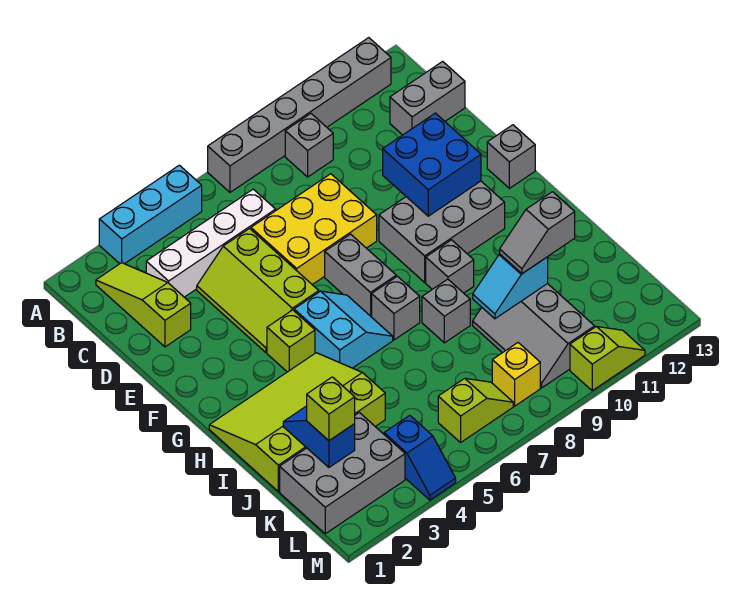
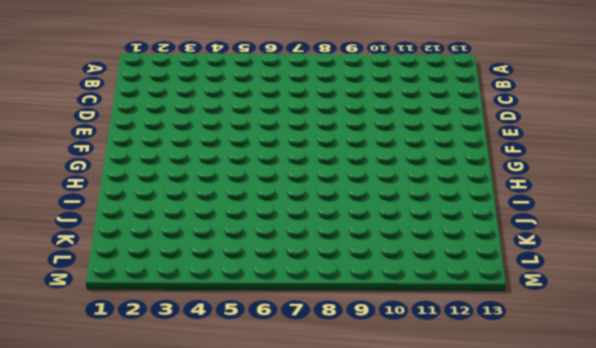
none -> cyan brick A3:A5 level 1
none -> grey brick A7:A12 level 1
none -> lime slope B2:D2 level 1 top D

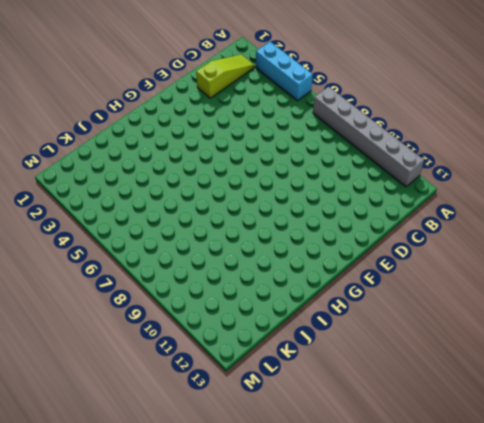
none -> grey brick B9 level 1
none -> white brick C3:C6 level 1
none -> grey brick C12:C13 level 1

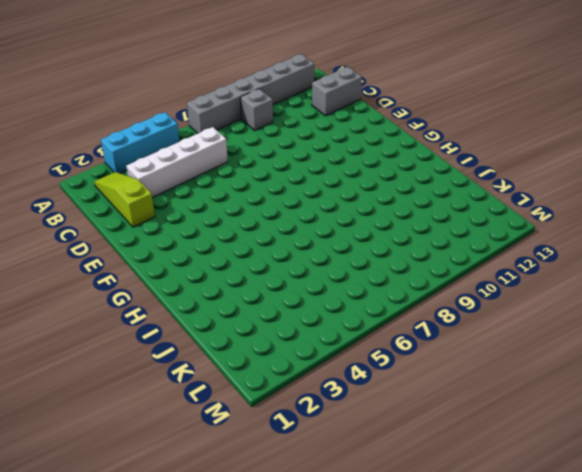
none -> lime slope D4:F5 level 1 top 5
none -> yellow brick D6:E8 level 1
none -> grey brick F7:G7 level 1

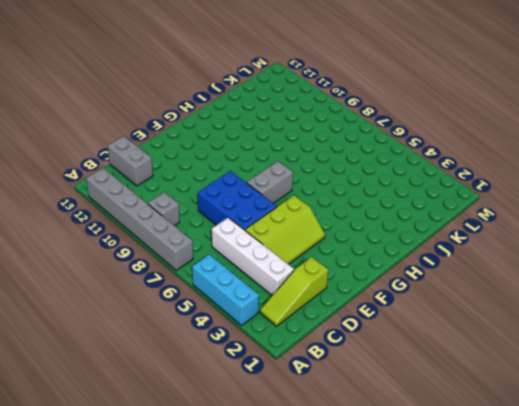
blue brick D6:E8 level 1 -> yellow brick D6:E8 level 1
none -> grey brick F9:G11 level 1
none -> grey brick F13 level 1
none -> lime brick G4 level 1

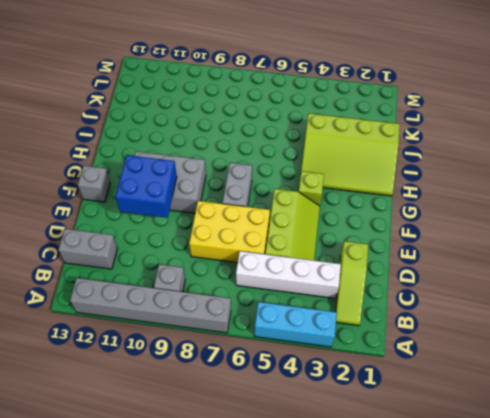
none -> cyan slope G5:H6 level 1 top 5
none -> grey brick H7 level 1
none -> grey brick H9 level 1

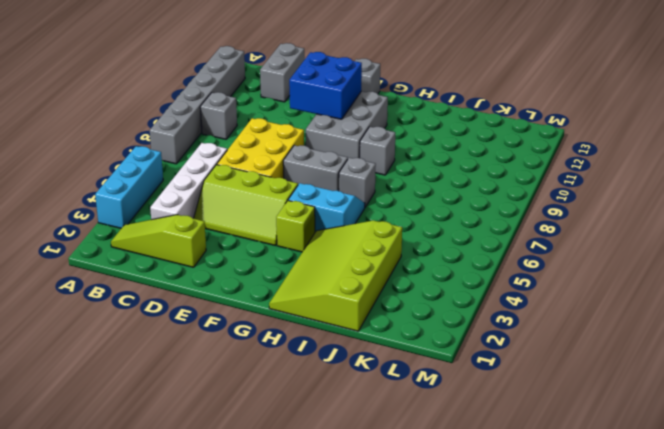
none -> grey brick I8 level 1
none -> grey slope J9:L10 level 1 top 10
none -> grey brick K1:L3 level 1

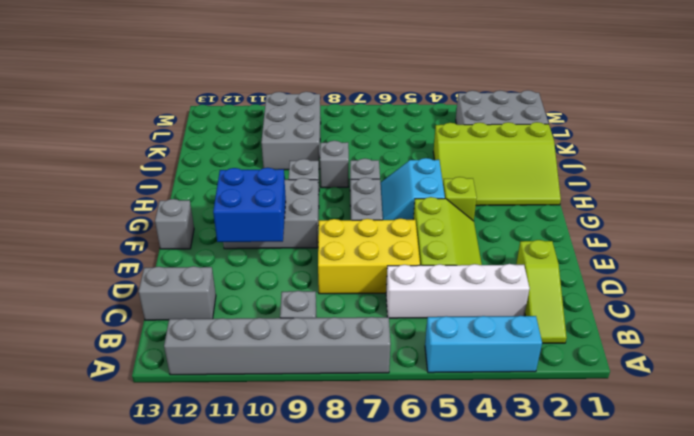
grey brick J9:L10 level 1 -> grey slope J9:L10 level 1 top 10
none -> blue slope L4:M4 level 1 top L
none -> lime slope L6:L7 level 1 top 6
none -> yellow brick L8 level 1

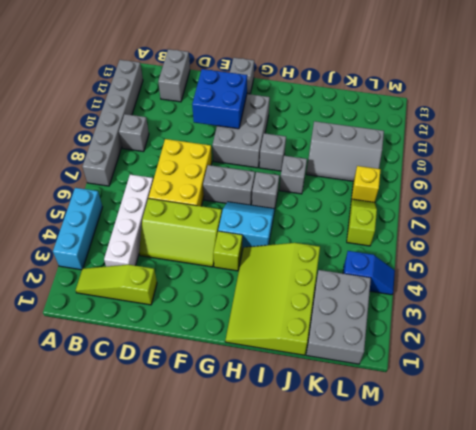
none -> lime slope M10:M11 level 1 top 10
none -> blue slope J2:K2 level 2 top K
none -> cyan slope J9:J10 level 2 top 10

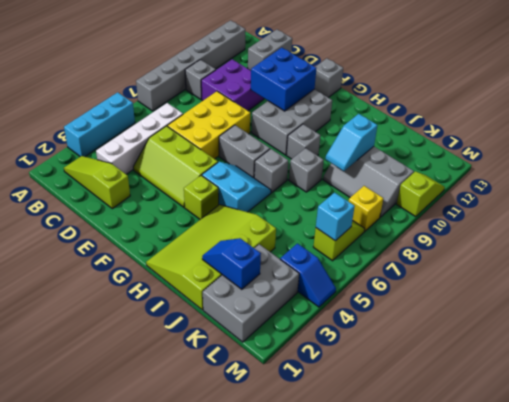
purple brick C9:D10 level 1 -> none
cyan brick L6 level 2 -> none
none -> grey slope J10:J11 level 3 top 11
none -> lime brick K2 level 3

